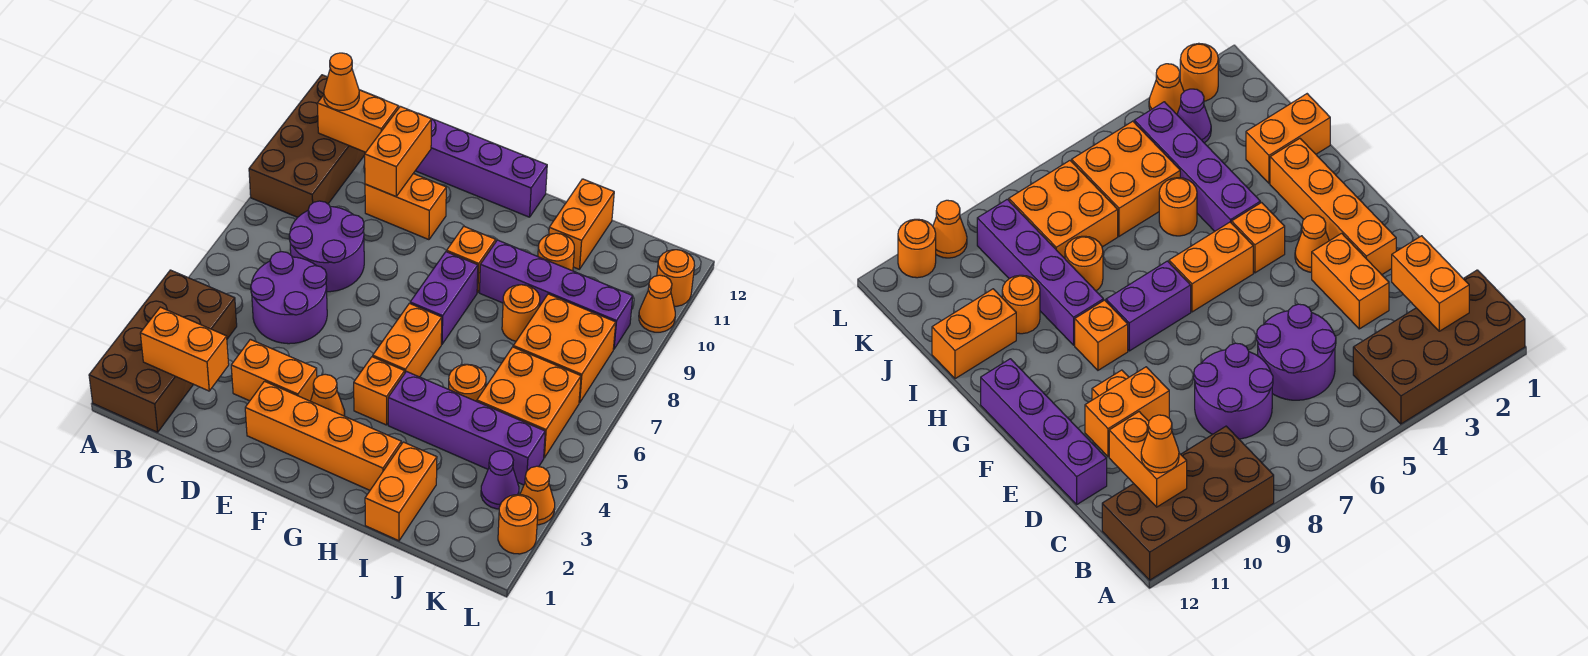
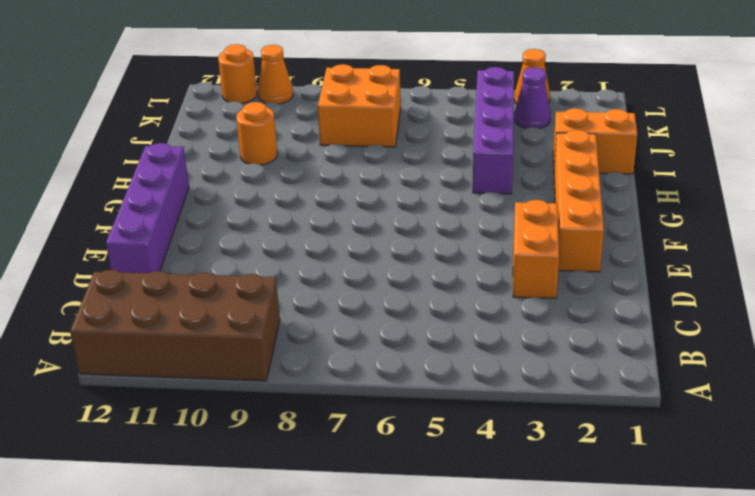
none -> brown brick A1:B4 level 1
none -> purple round brick C5:D6 level 1
none -> purple round brick C7:D8 level 1
none -> orange brick D10:E10 level 1

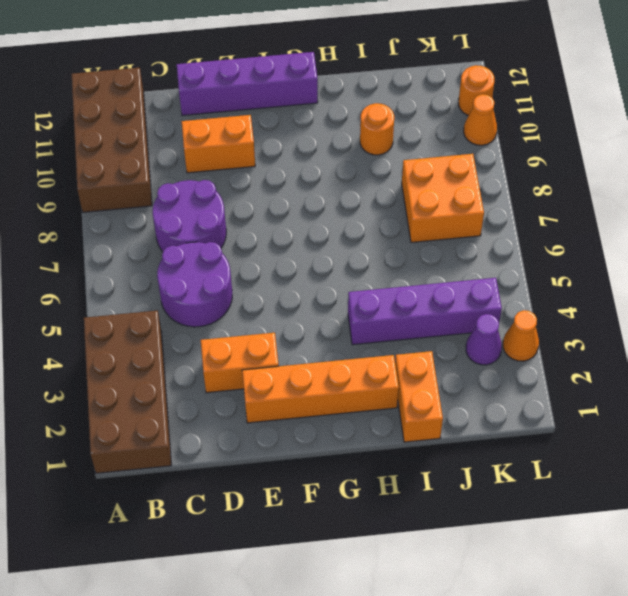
none -> orange cone F3 level 1
none -> orange brick G4 level 1
none -> orange brick G5:G6 level 1
none -> purple brick G7:G8 level 1

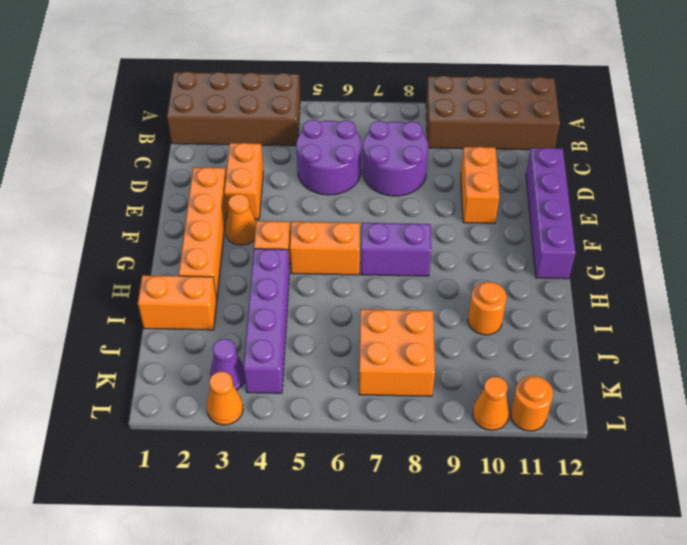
none -> orange brick G9 level 1
none -> purple brick H9:K9 level 1
none -> orange round brick I5 level 1
none -> orange round brick I8 level 1

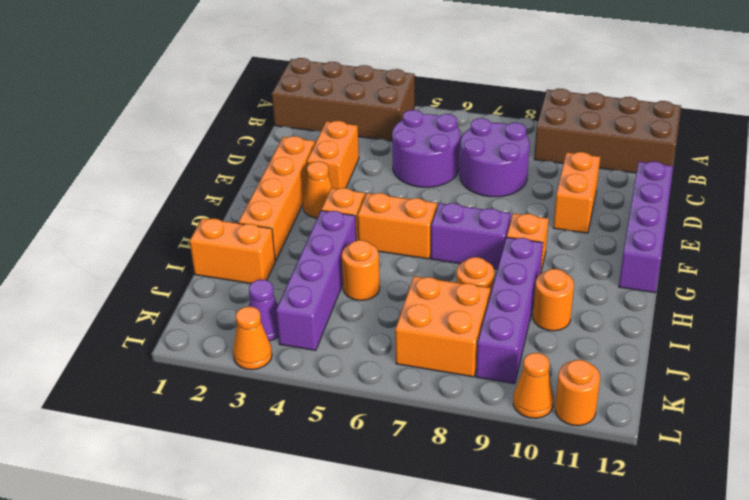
none -> orange brick I11:I12 level 1
none -> orange brick J5:K6 level 1
none -> orange round brick L2 level 1
none -> orange brick B2:C2 level 2

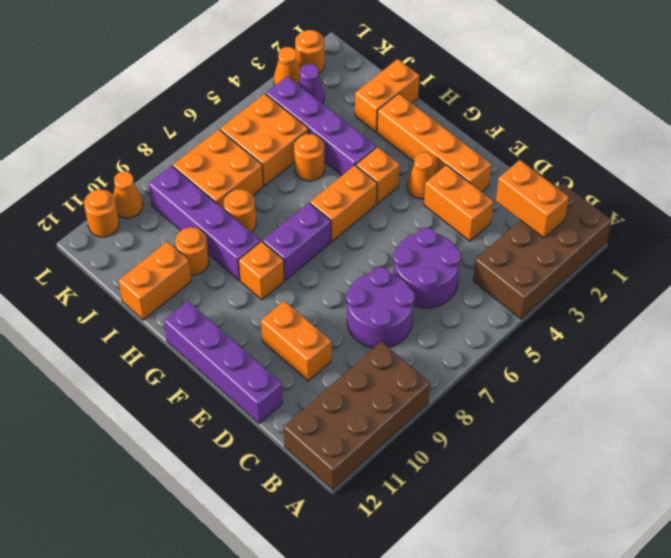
none -> orange brick B11:C11 level 2
none -> orange brick D10:D11 level 2
none -> orange cone B11 level 3

